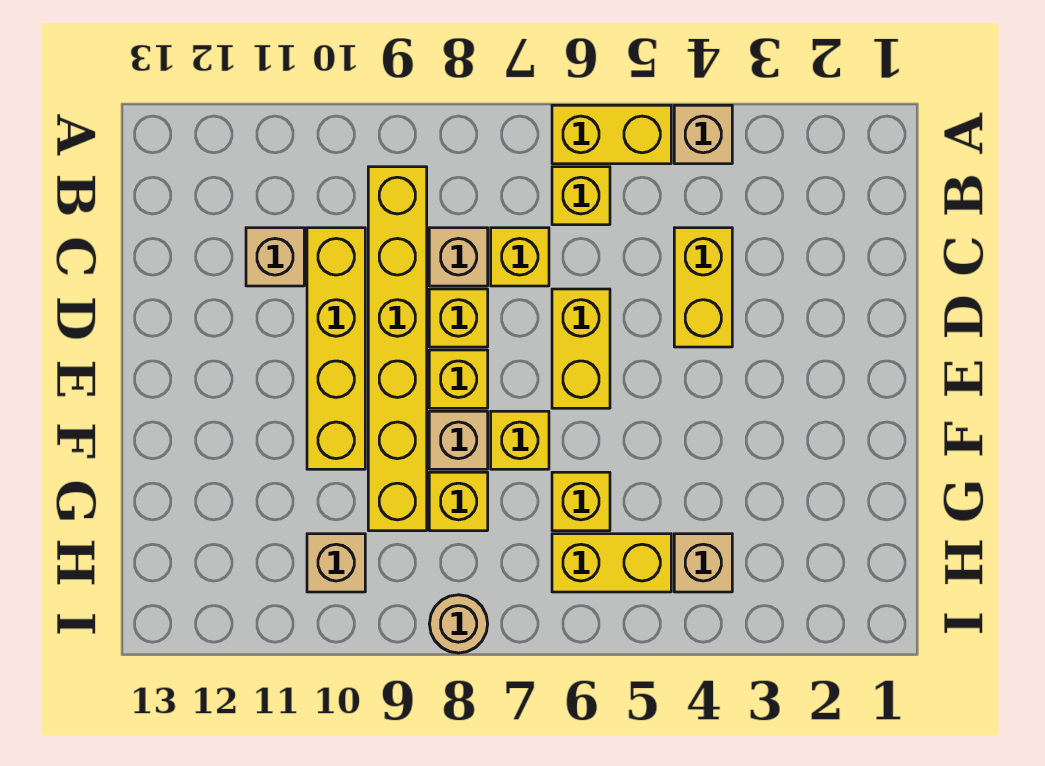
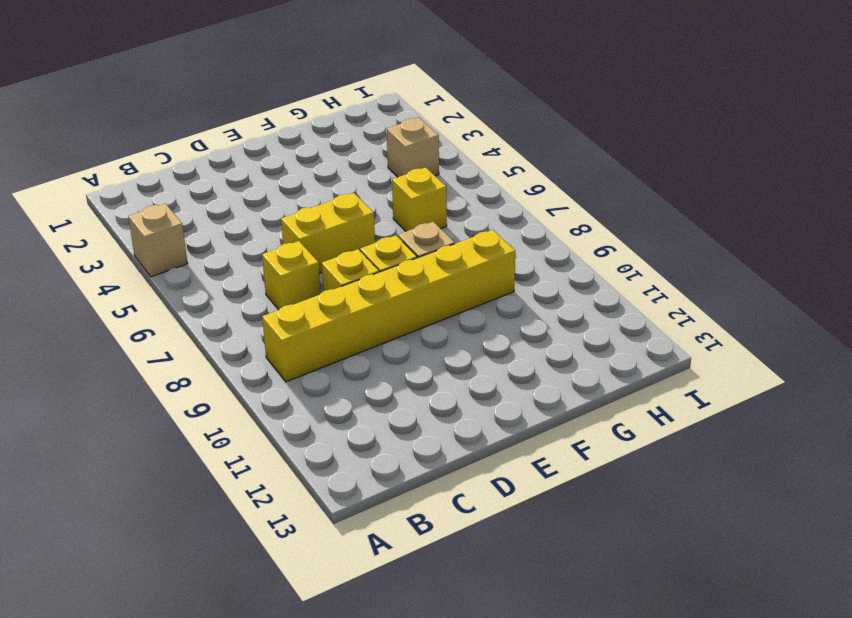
none -> yellow brick A5:A6 level 1
none -> yellow brick B6 level 1
none -> yellow brick C4:D4 level 1

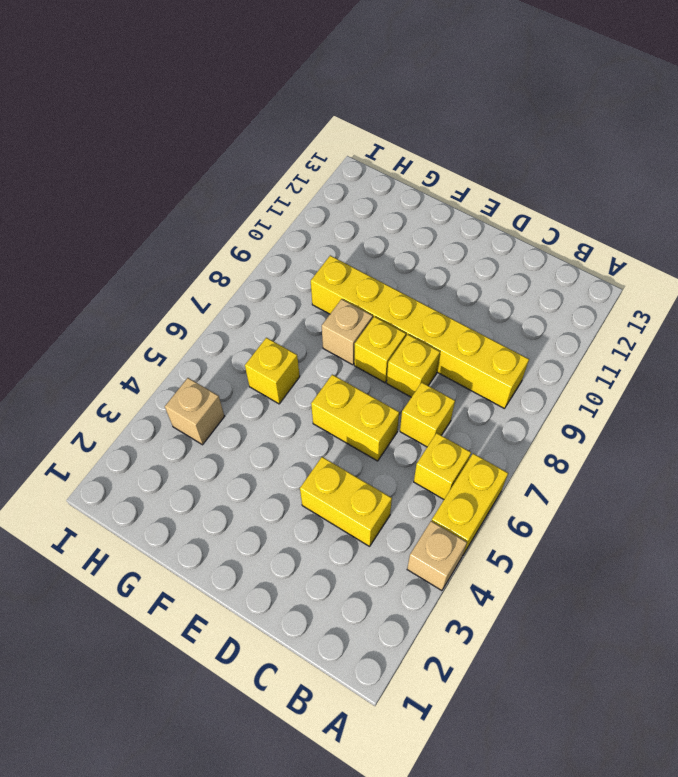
none -> tan brick C8 level 1
none -> yellow brick C10:F10 level 1
none -> tan brick C11 level 1

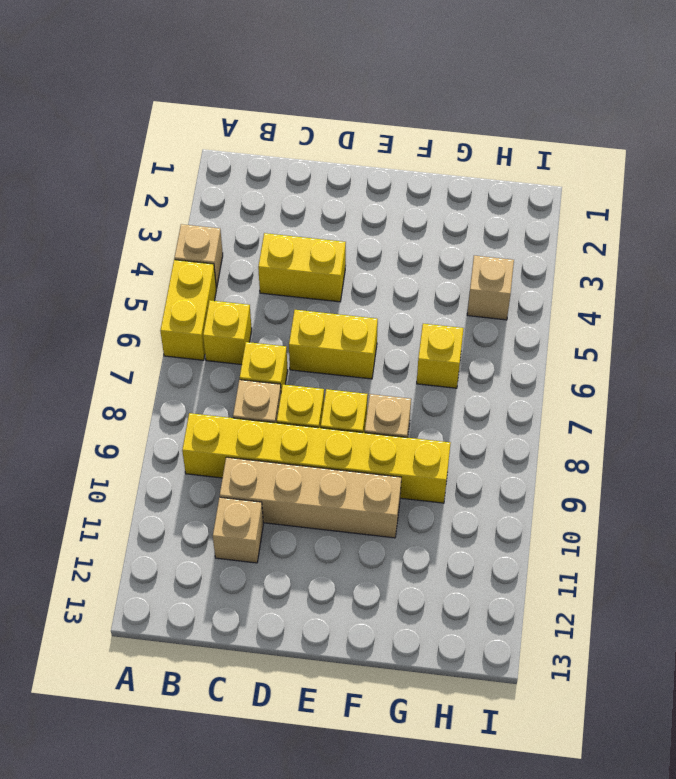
tan brick C10:F10 level 1 -> yellow brick C10:F10 level 1
none -> yellow brick F7 level 1
none -> yellow brick G8 level 1
none -> yellow brick H5:H6 level 1

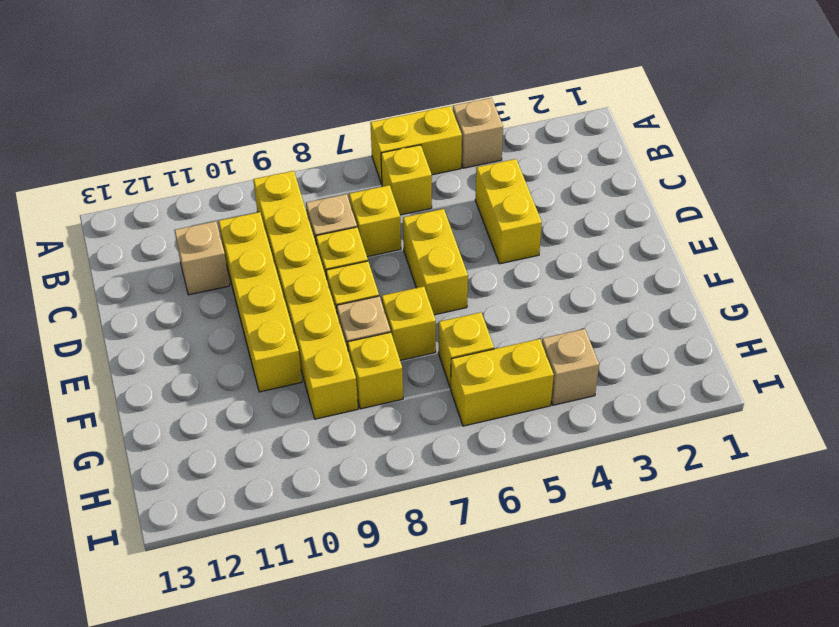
none -> tan brick H10 level 1
none -> tan round brick I8 level 1

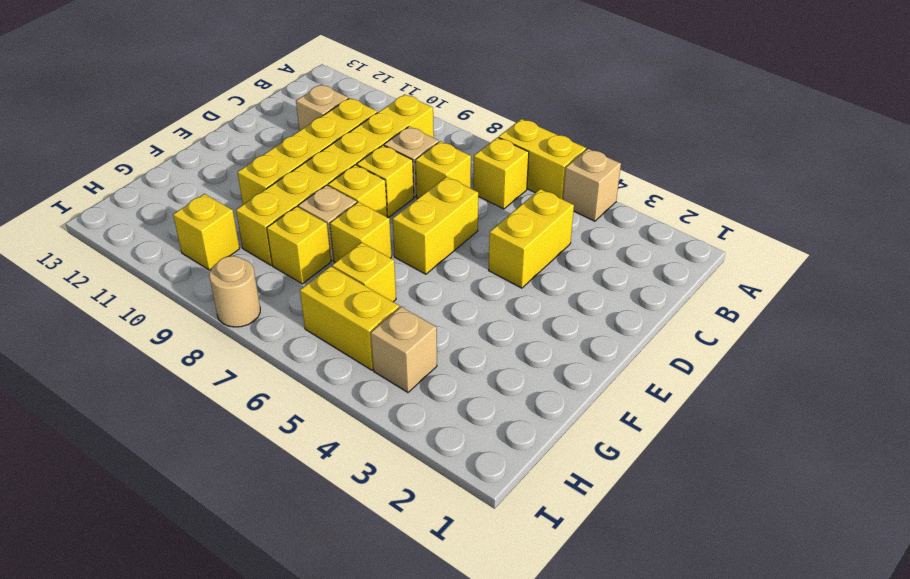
yellow brick H10 level 1 -> tan brick H10 level 1

